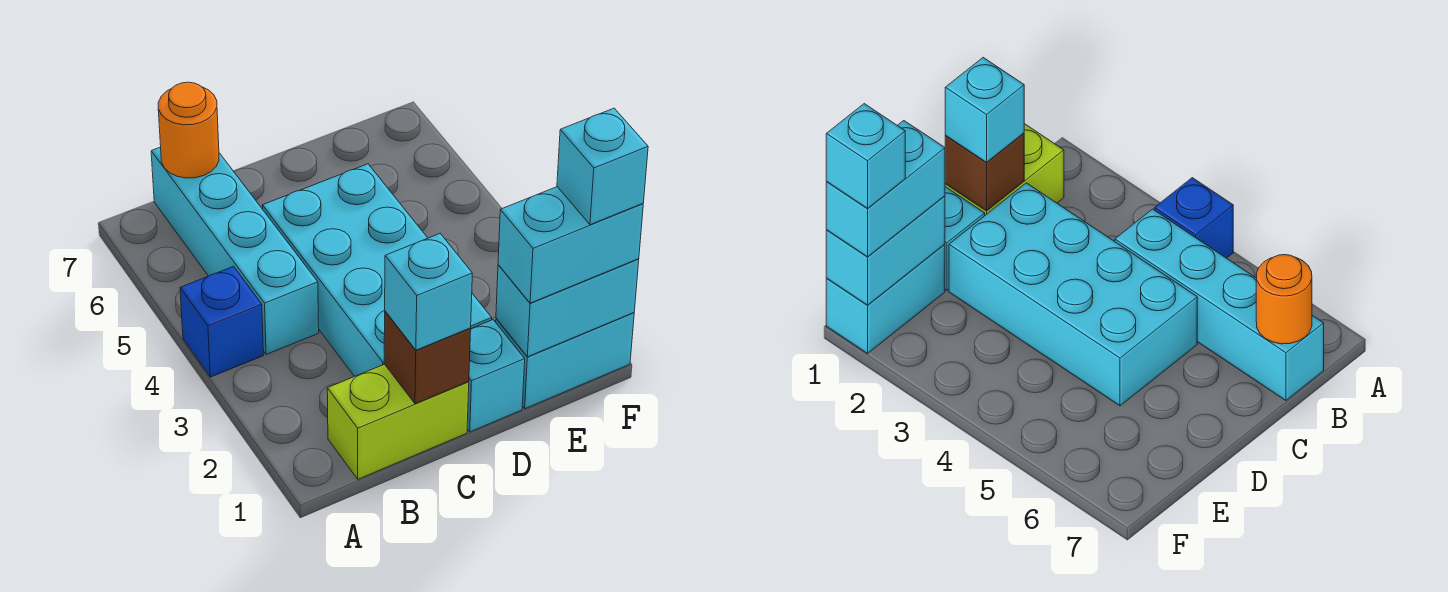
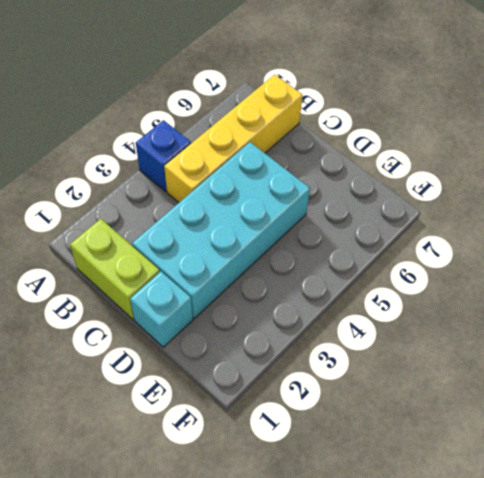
yellow brick B4:B7 level 1 -> cyan brick B4:B7 level 1
none -> cyan brick E1:F1 level 1
none -> orange round brick B7 level 2
none -> brown brick C1 level 2

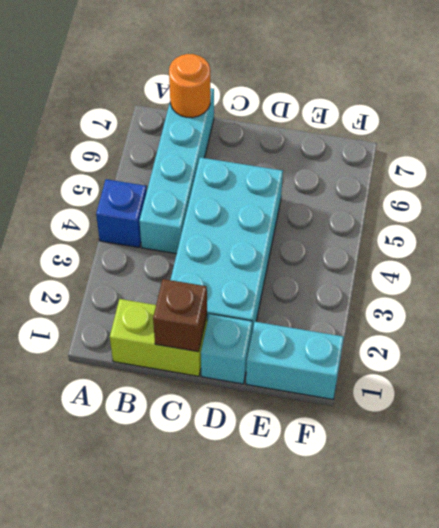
none -> cyan brick E1:F1 level 2
none -> cyan brick C1 level 3
none -> cyan brick E1:F1 level 3

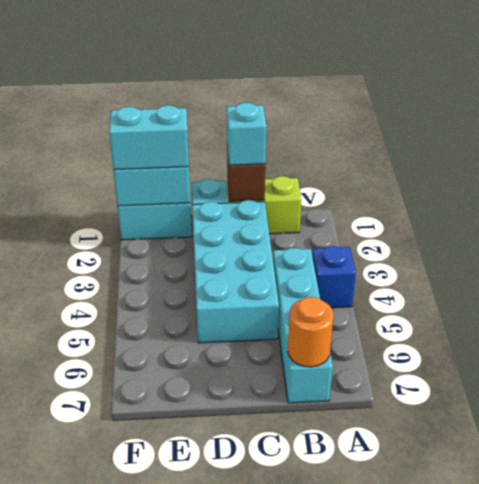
none -> cyan brick F1 level 4

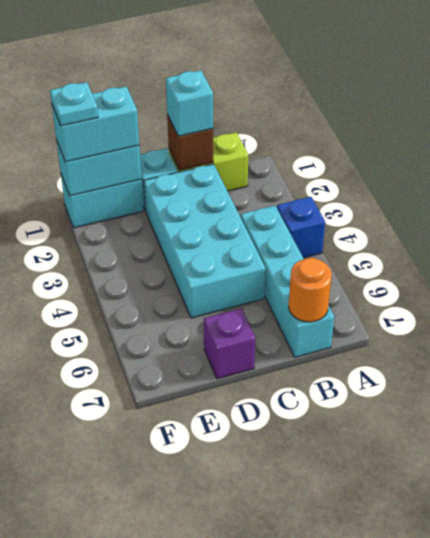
purple brick D7 level 1 -> none
cyan plate F1 level 4 -> cyan brick F1 level 4

